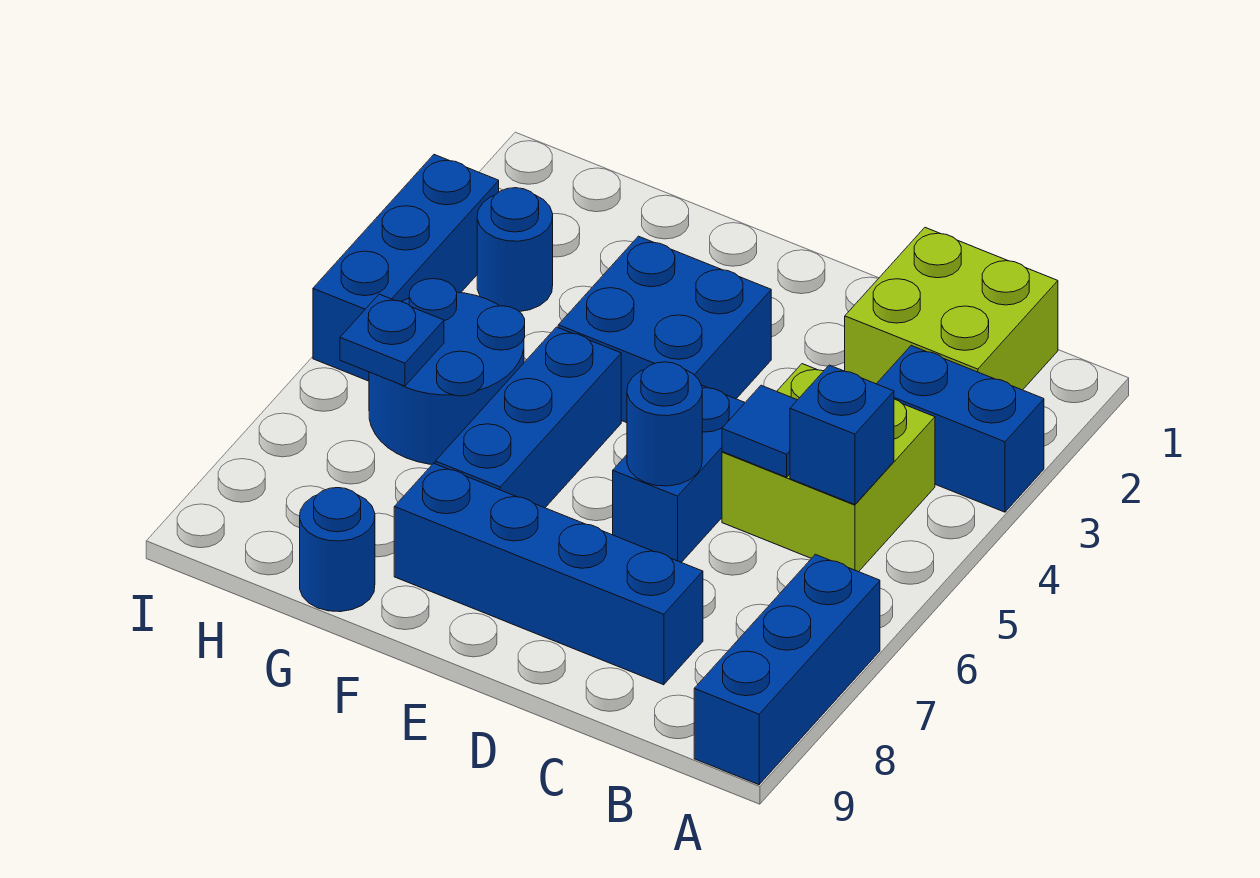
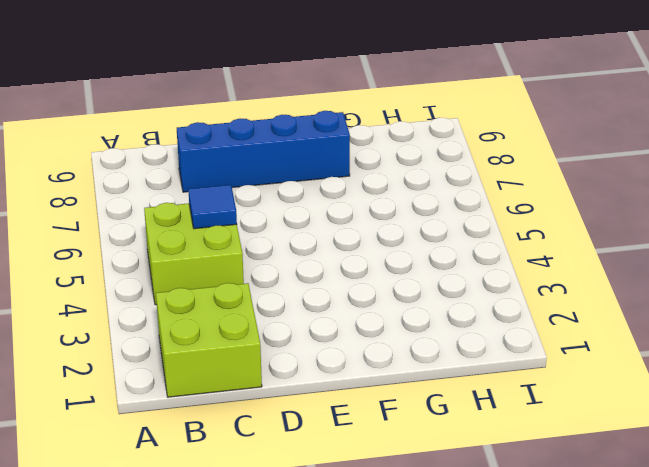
none -> blue brick A3:B3 level 1
none -> blue brick A7:A9 level 1
none -> blue brick D5:D6 level 1

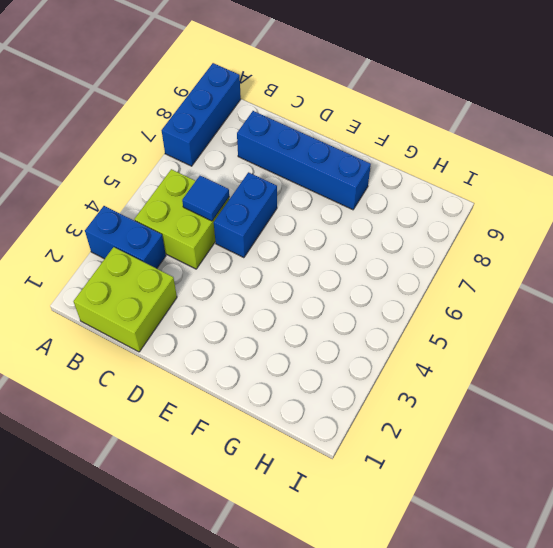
none -> blue brick E3:F4 level 1
none -> blue brick F5:F7 level 1
none -> blue round brick G5:H6 level 1

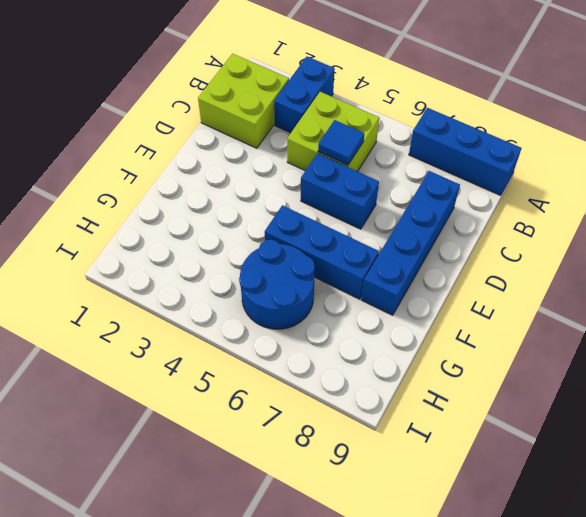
none -> blue brick E3:F4 level 1
none -> blue round brick G9 level 1
none -> blue round brick H3 level 1

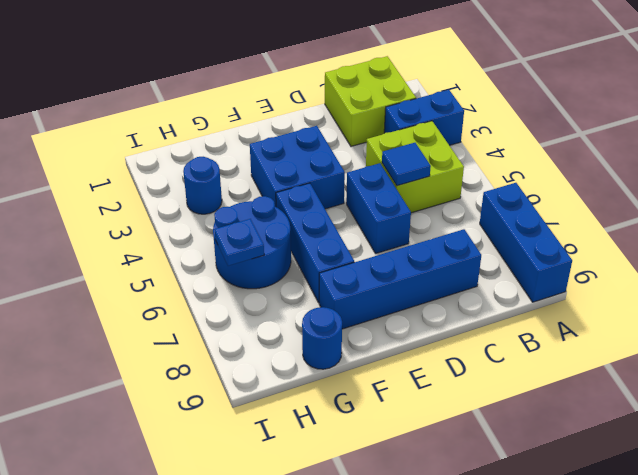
none -> blue brick I3:I5 level 1
none -> blue brick B5 level 2
none -> blue round brick D6 level 2

